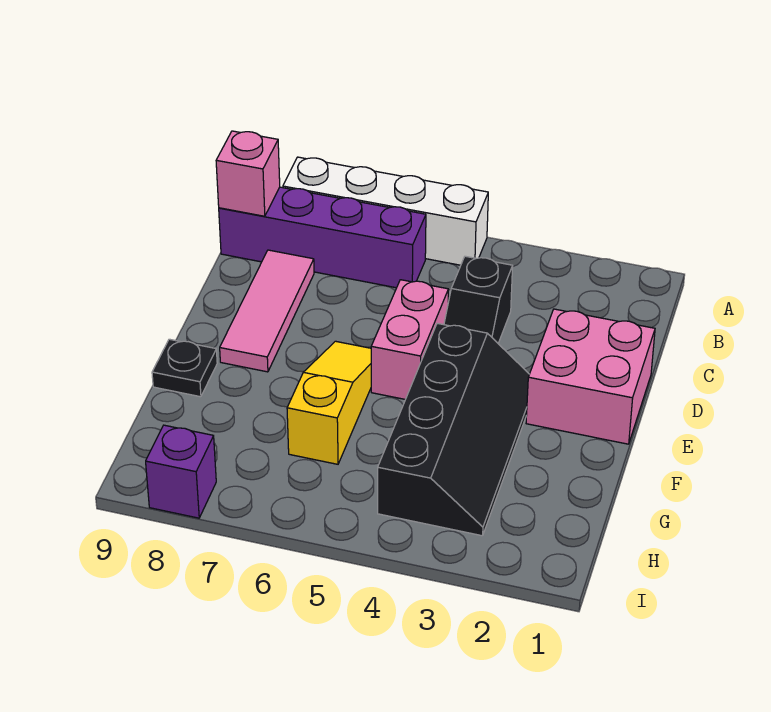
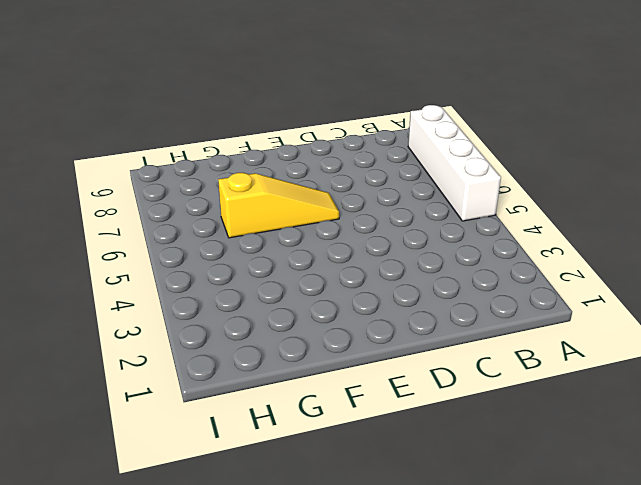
none -> purple brick B6:B9 level 1
none -> black slope C4:D4 level 1 top C

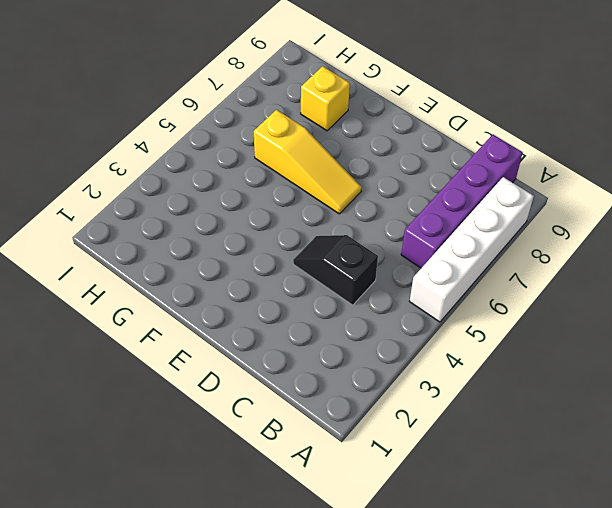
yellow brick G8 level 1 -> none
none -> pink tile C8:E8 level 1
none -> pink brick D1:E2 level 1

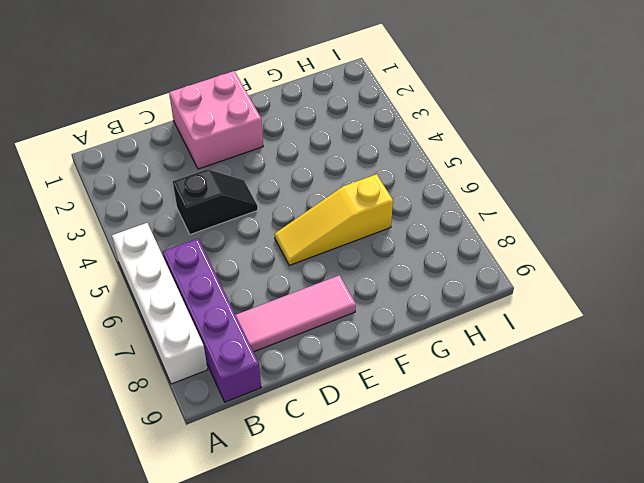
none -> pink brick D5:E5 level 1
none -> black slope E3:H4 level 1 top 4

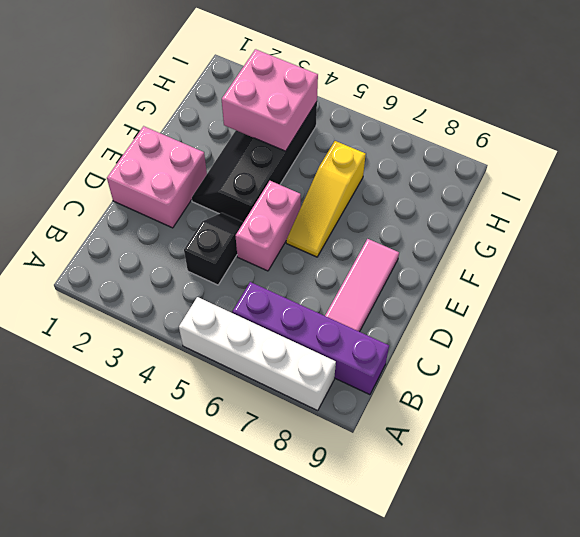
pink brick G3:H4 level 2 -> none
none -> black plate F9 level 1
none -> purple brick I8 level 1

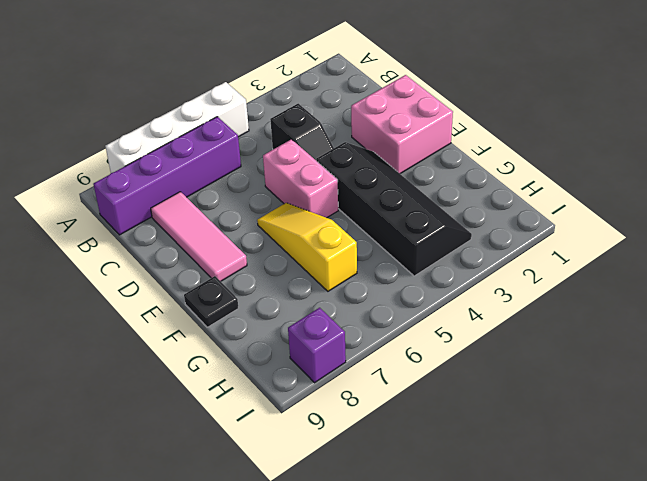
none -> pink brick B9 level 2

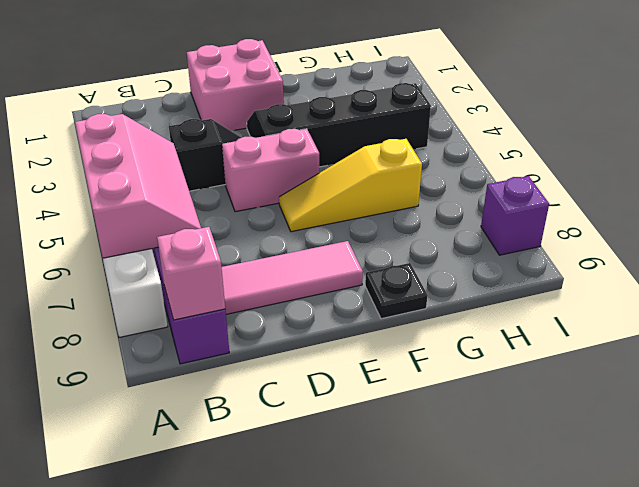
pink slope A5:B7 level 2 top A -> none

